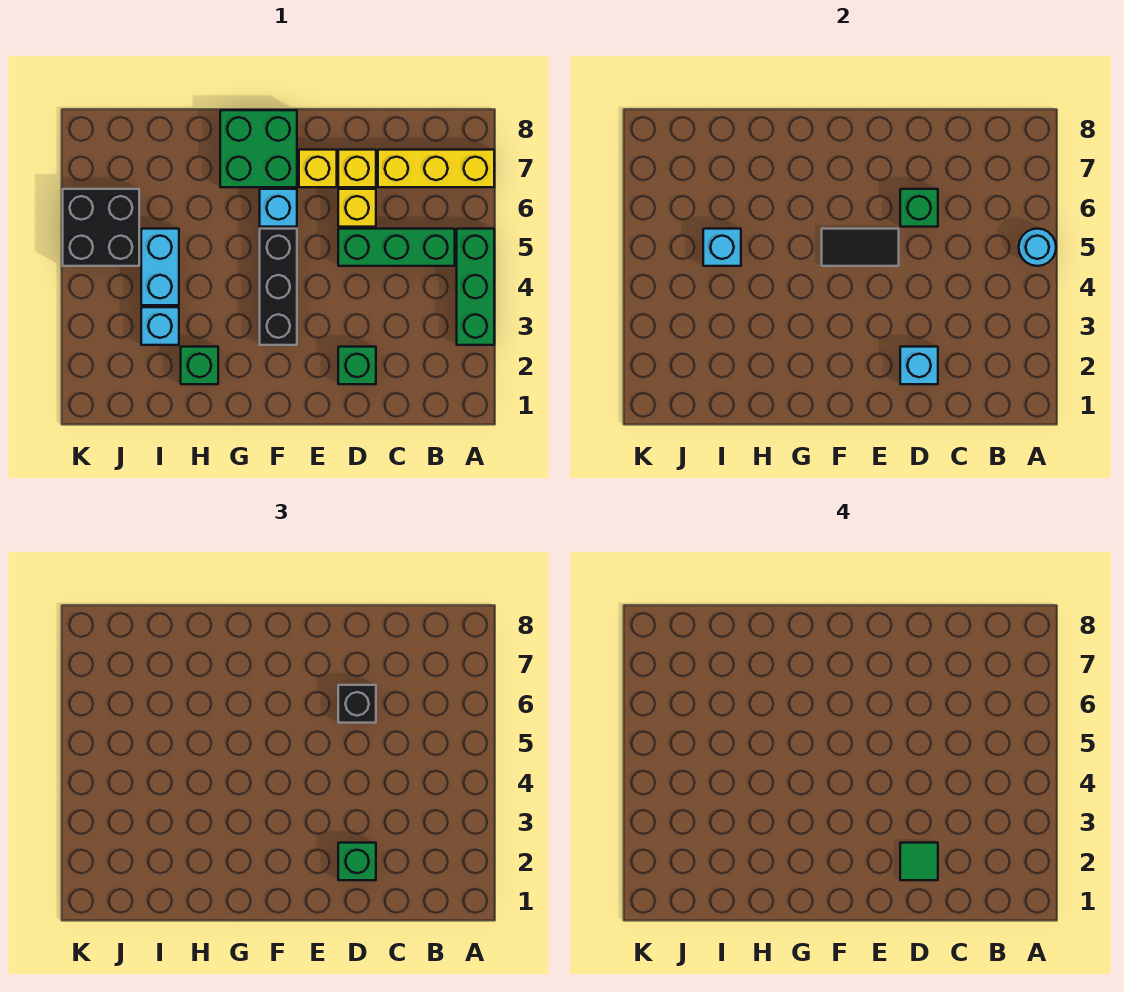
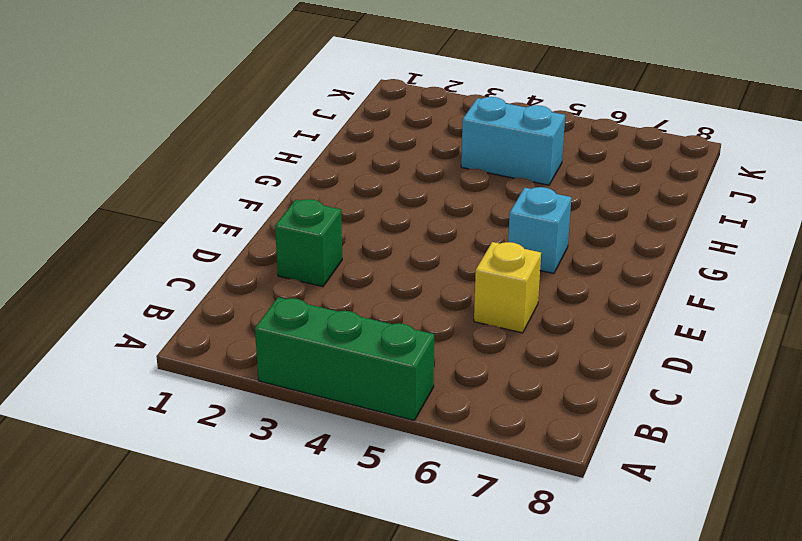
none -> yellow brick A7:C7 level 1
none -> green brick B5:D5 level 1
none -> yellow brick D7 level 1

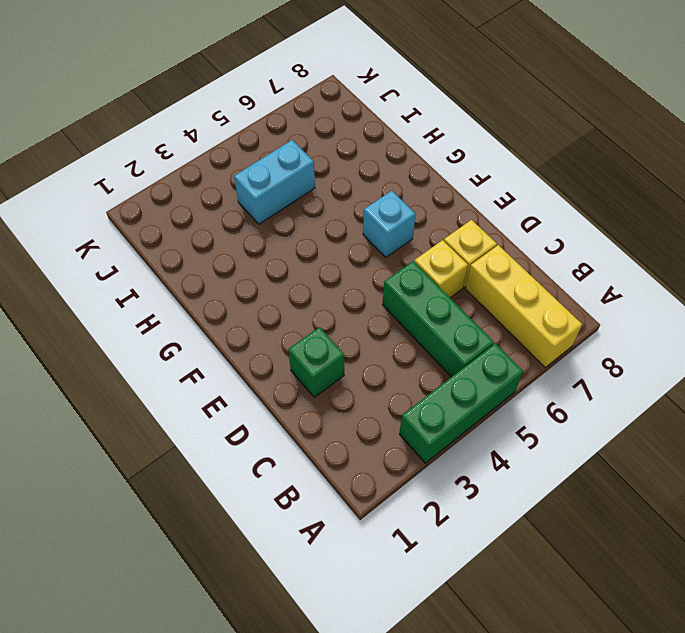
none -> yellow brick E7 level 1
none -> black brick F3:F5 level 1
none -> green brick F7:G8 level 1

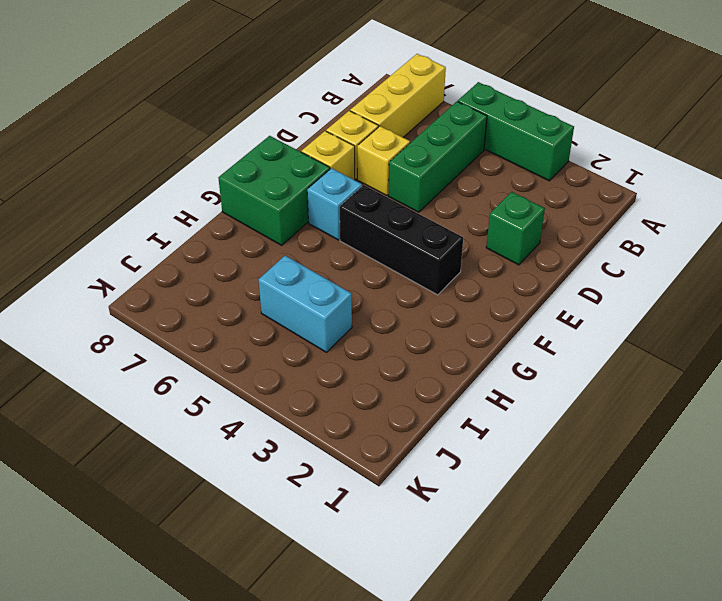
none -> green brick H2 level 1
none -> cyan brick I3 level 1
none -> black brick J5:K6 level 1

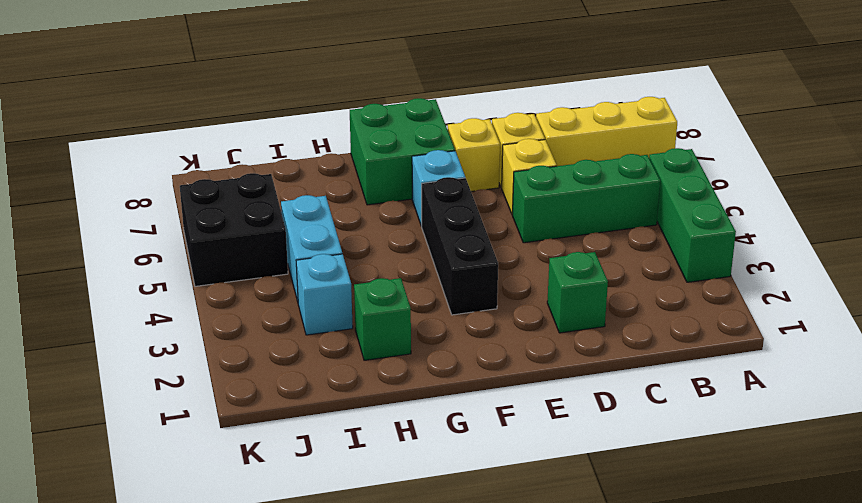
none -> cyan round brick A5 level 2
none -> cyan brick D2 level 2
none -> green brick D6 level 2

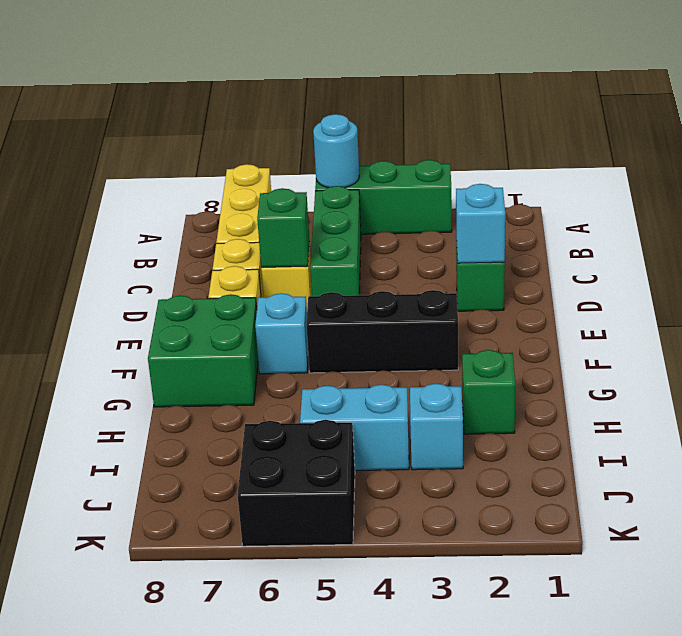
none -> black tile E5:F5 level 2
none -> cyan brick I5 level 2
none -> green brick D2 level 3

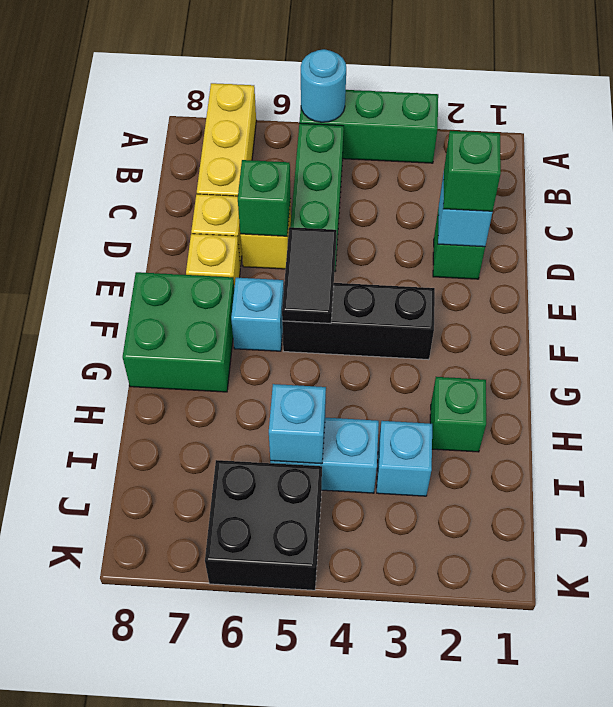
none -> black brick D6 level 3
none -> green tile D2 level 4

